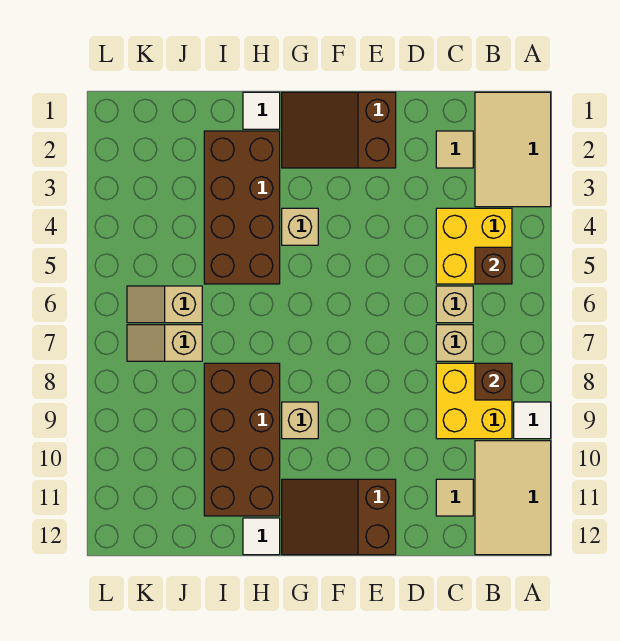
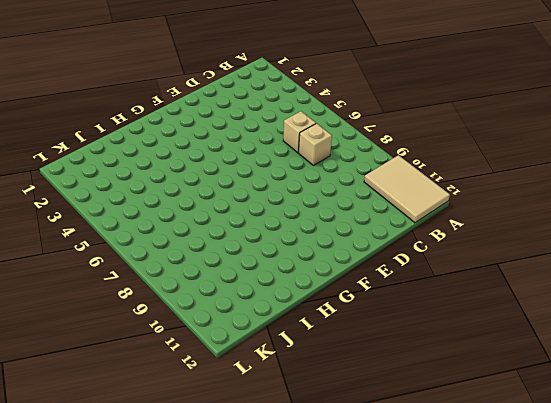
none -> tan tile A1:B3 level 1
none -> white tile A9 level 1
none -> yellow brick B4:C5 level 1

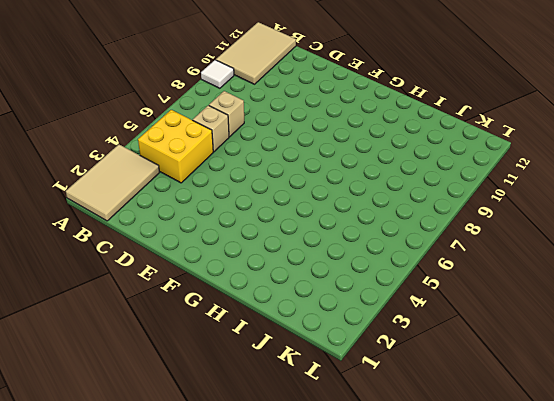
none -> yellow brick B8:C9 level 1
none -> tan tile C2 level 1
none -> tan tile C11 level 1

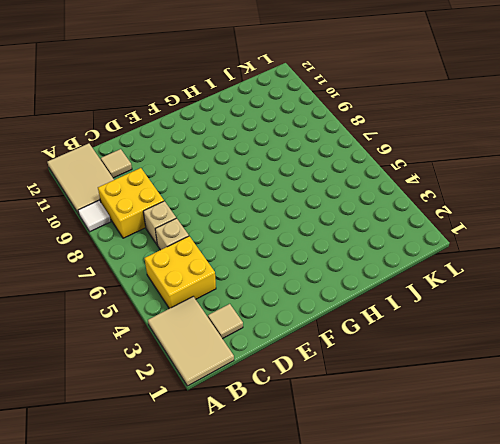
none -> brown slope E1:G2 level 1 top E
none -> brown slope E11:G12 level 1 top E
none -> tan brick G4 level 1

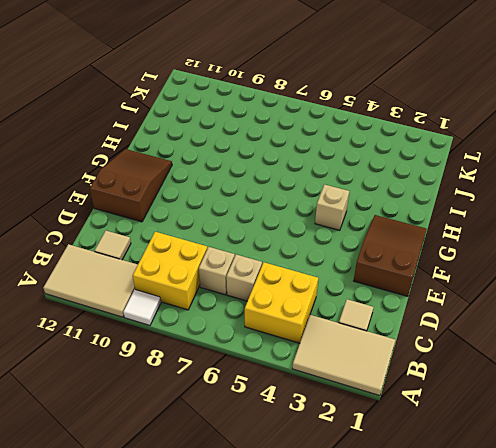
none -> tan brick G9 level 1
none -> white tile H1 level 1
none -> brown brick H2:I5 level 1

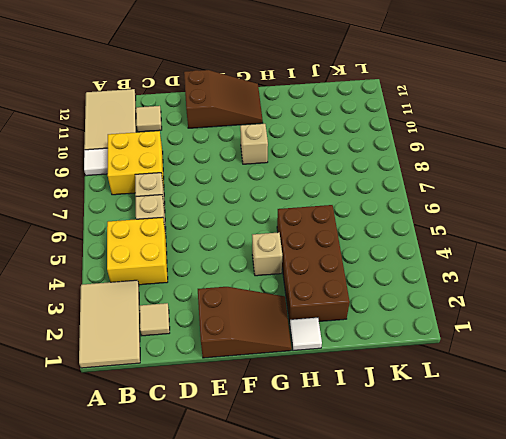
none -> brown brick H8:I11 level 1
none -> white tile H12 level 1
none -> tan slope J6:K6 level 1 top J

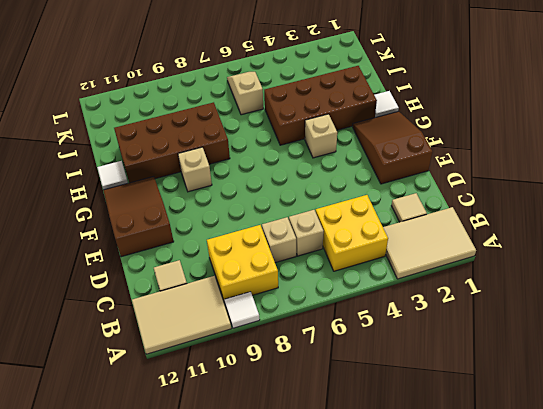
none -> tan slope J7:K7 level 1 top J
none -> brown brick B5 level 2
none -> brown brick B8 level 2

